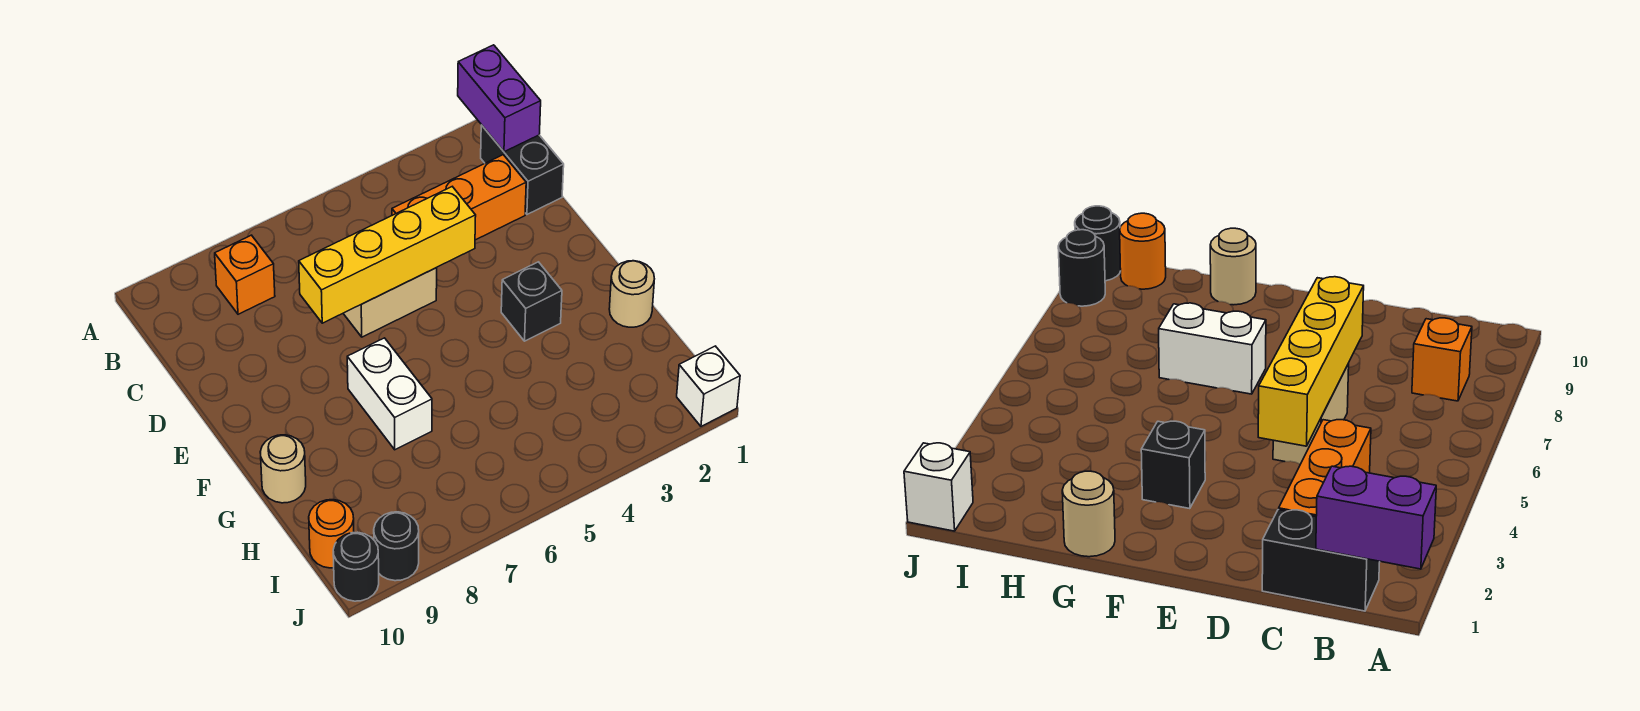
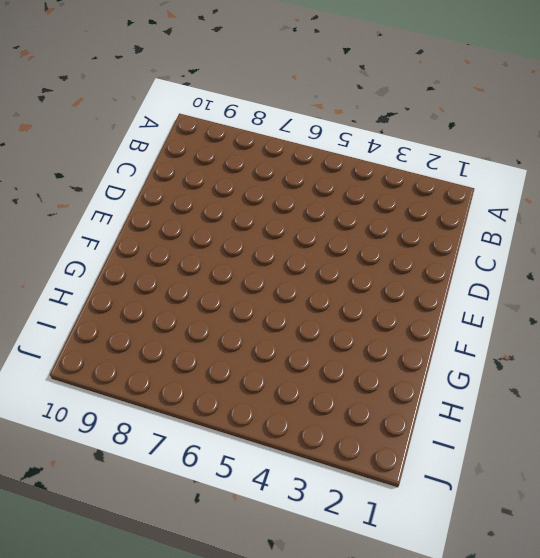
none -> black brick B1:C1 level 1
none -> orange brick B8 level 1
none -> orange brick C2:C4 level 1

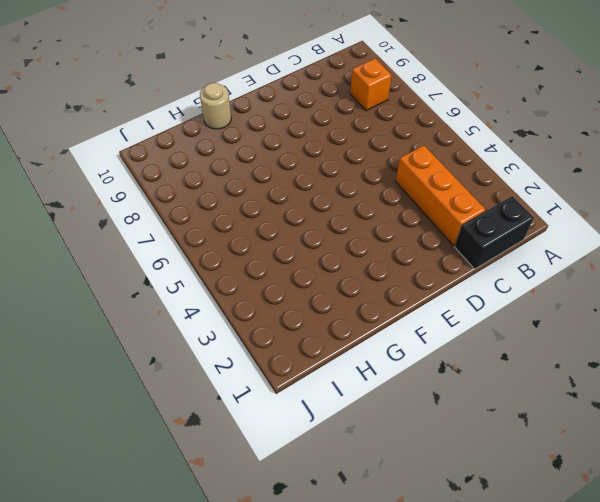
none -> tan brick D5:D6 level 1
none -> black brick F3 level 1
none -> white brick F7:G7 level 1

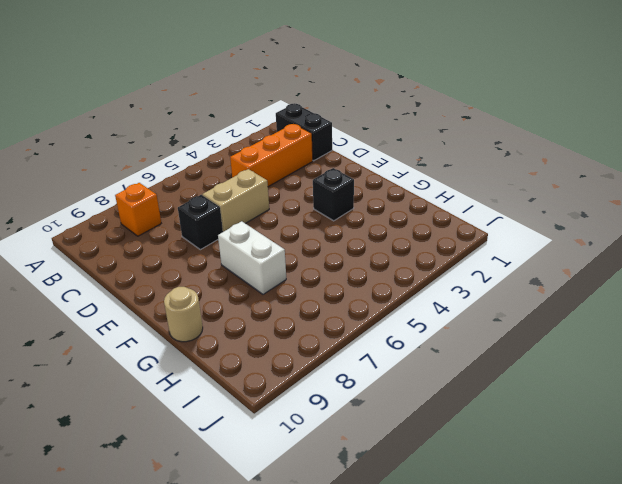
black brick D7 level 1 -> none
none -> tan round brick G1 level 1
none -> orange round brick I10 level 1
none -> white brick J1 level 1

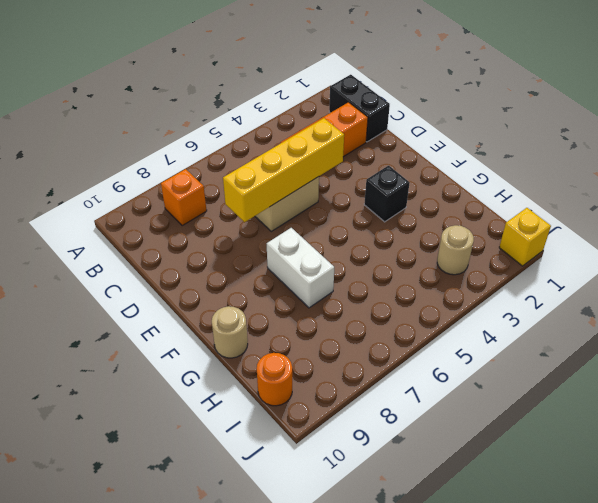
tan round brick I3 level 1 -> tan round brick G1 level 1
yellow brick J1 level 1 -> white brick J1 level 1
none -> black round brick J9 level 1
none -> black round brick J10 level 1
none -> purple brick A1:B1 level 2

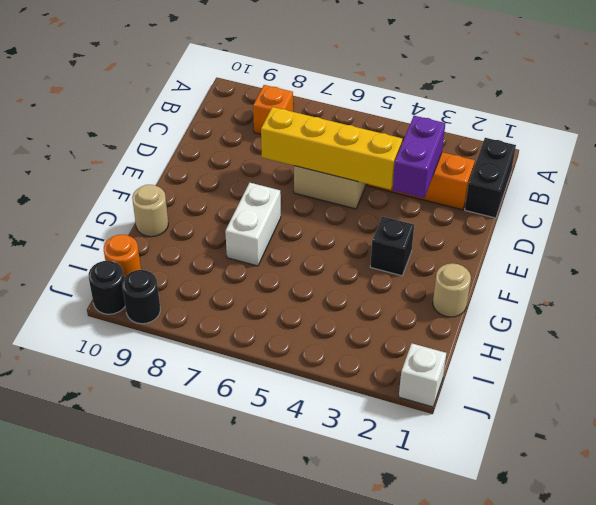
purple brick C3:D3 level 2 -> purple brick A1:B1 level 2

